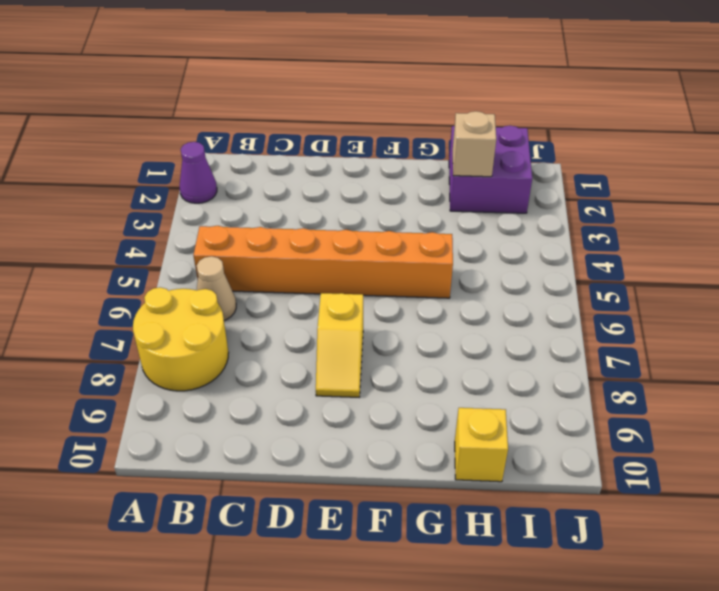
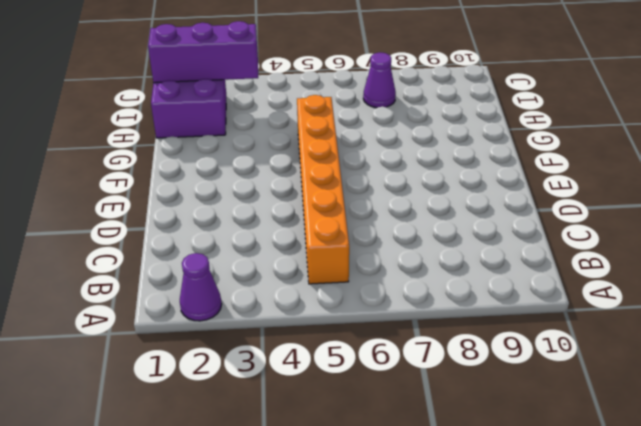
purple brick I1:I3 level 2 -> none
purple cone I7 level 1 -> none
none -> yellow round brick A7:B8 level 1
none -> tan cone B6 level 1

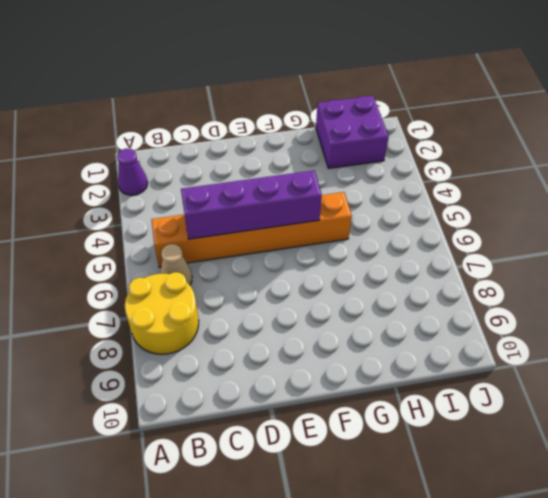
purple brick C5:F5 level 2 -> none
none -> yellow slope E7:E8 level 1 top 7
none -> yellow brick H10 level 1

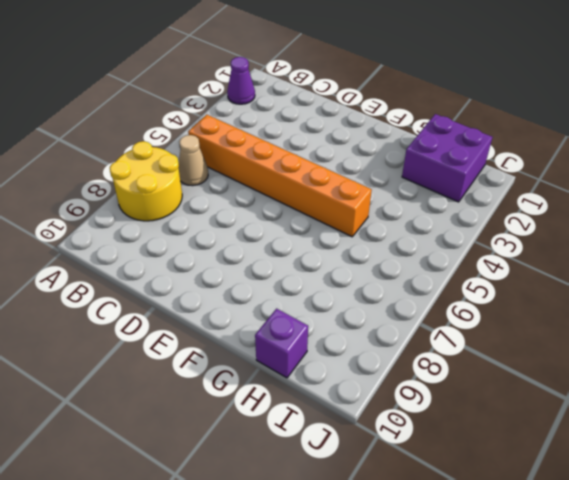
purple brick H10 level 1 -> yellow brick H10 level 1
none -> yellow slope E7:E8 level 1 top 7
none -> tan brick H2 level 2

